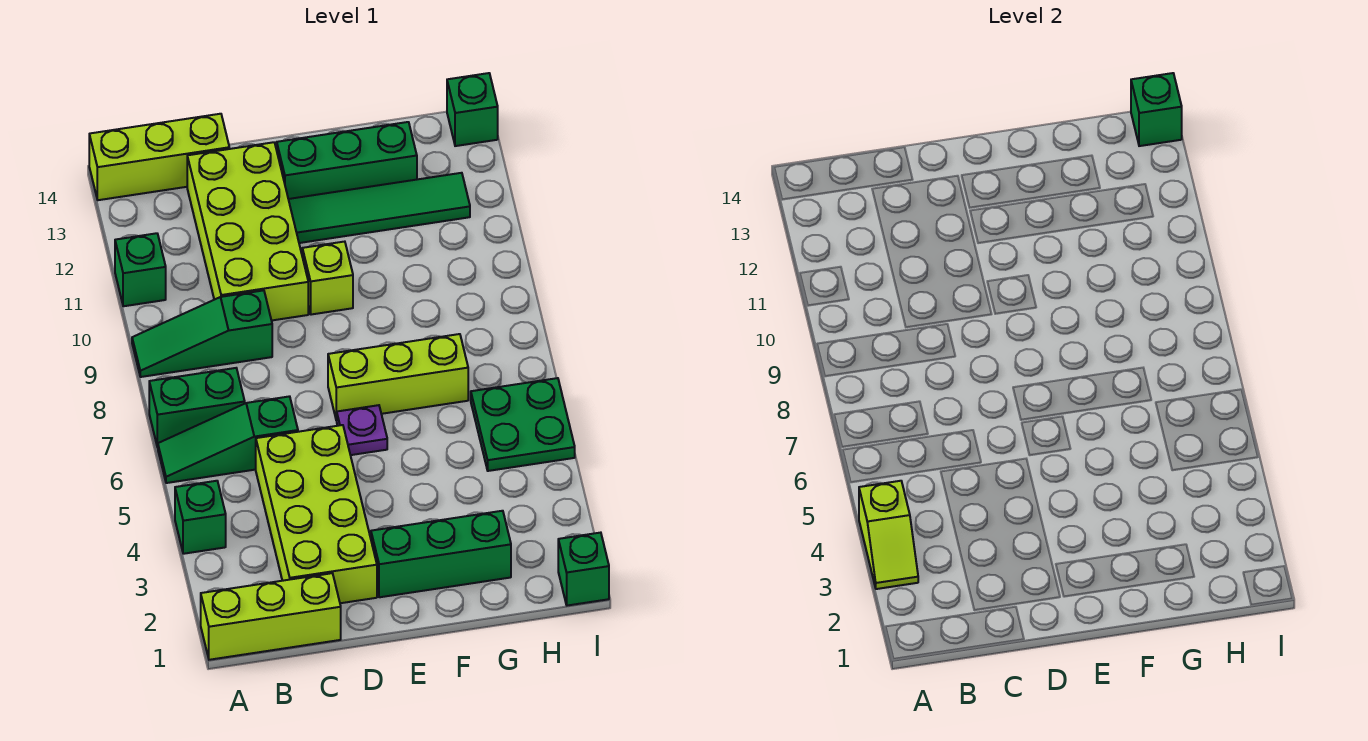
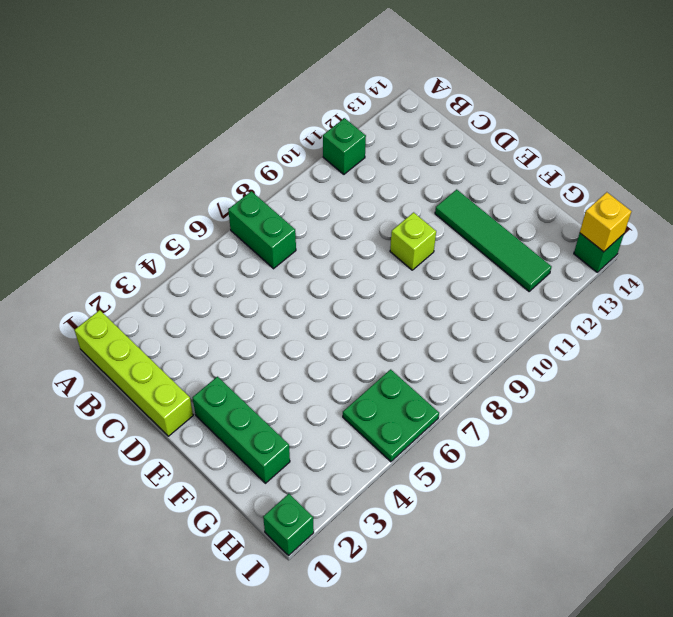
lime brick A1:D1 level 1 -> lime brick A1:C1 level 1
yellow brick I14 level 2 -> green brick I14 level 2
none -> green brick A4 level 1
none -> green slope A6:C6 level 1 top C
none -> green slope A9:C9 level 1 top C

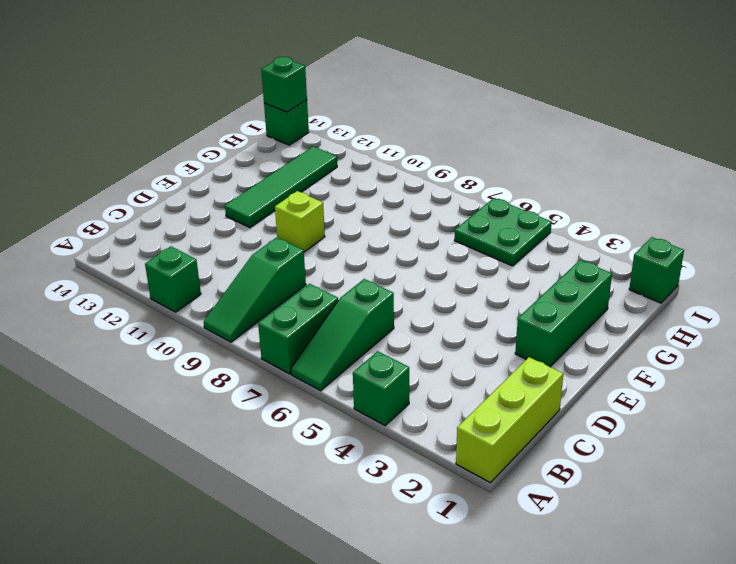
none -> lime brick A14:C14 level 1
none -> lime brick C2:D5 level 1
none -> lime brick C10:D13 level 1

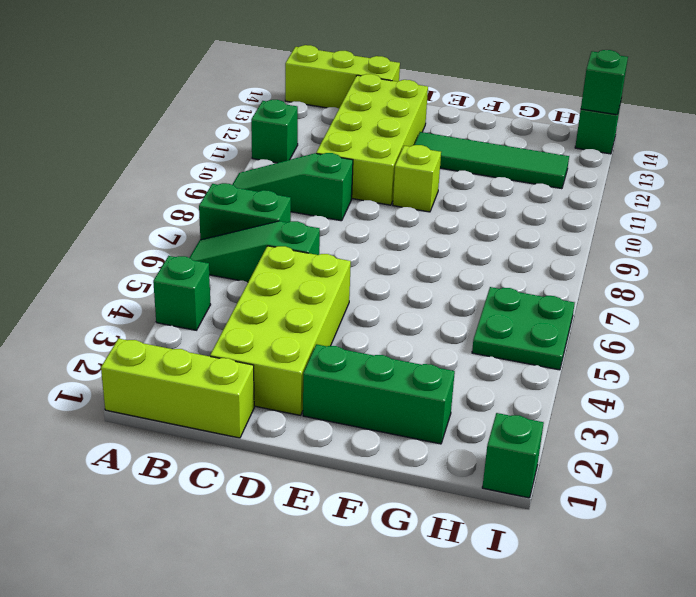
none -> purple plate E6 level 1
none -> lime brick E7:G7 level 1
none -> green brick E13:G13 level 1

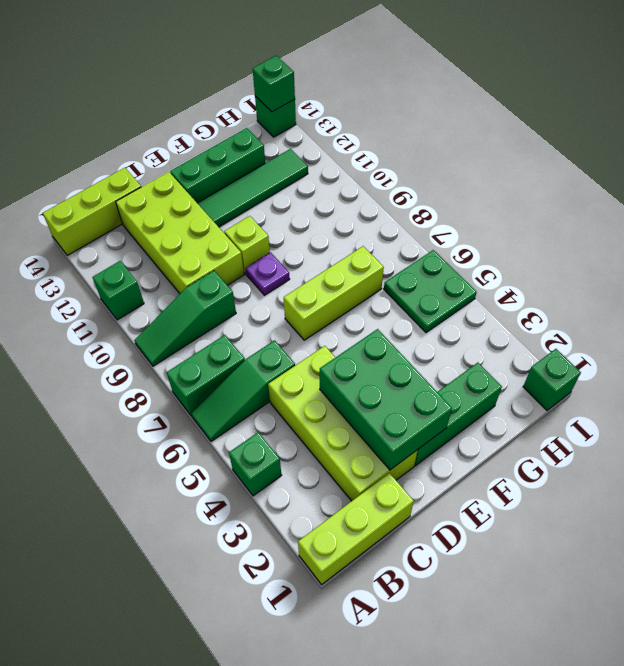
green brick D2:E4 level 2 -> none
purple plate E9 level 1 -> purple plate E6 level 1
none -> lime slope A3:A4 level 2 top 4

